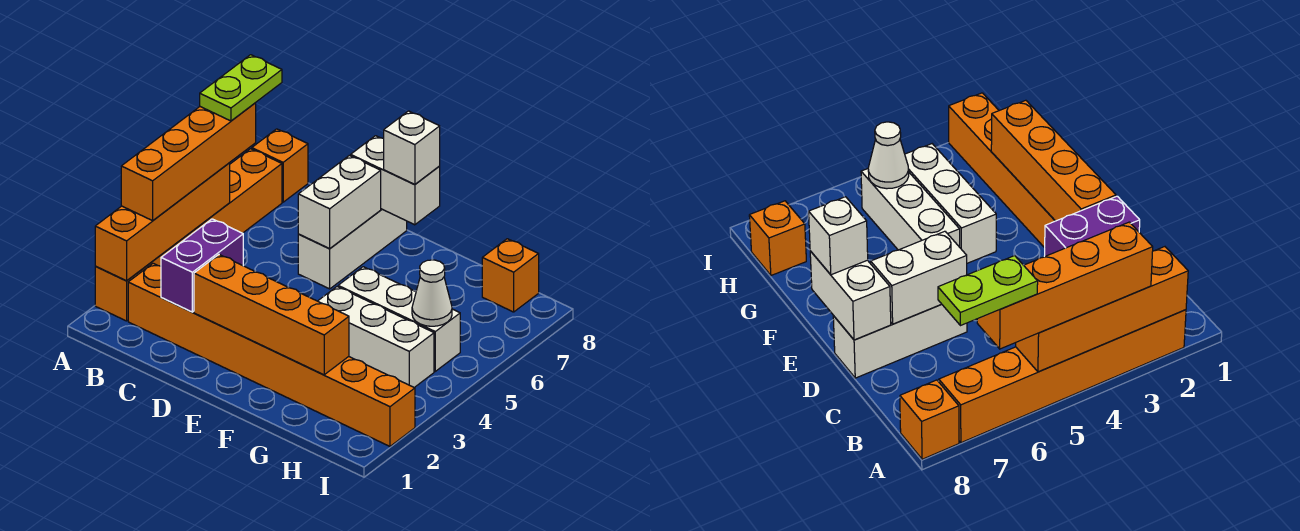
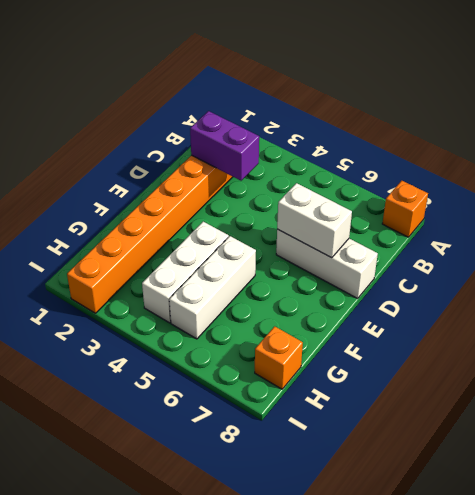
none -> orange brick A2:A7 level 1
none -> orange brick A2:A5 level 2
none -> orange brick D2:G2 level 2

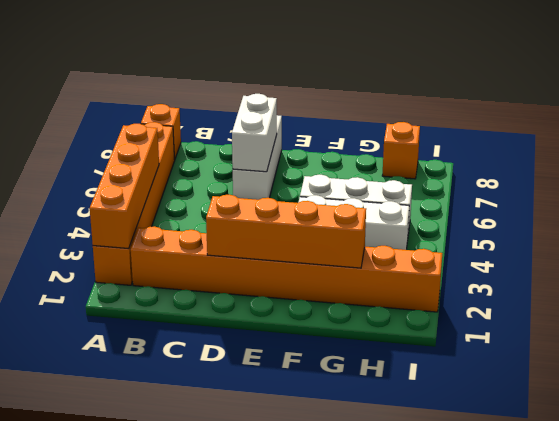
none -> purple brick C2:C3 level 2
none -> white brick D8:E8 level 2
none -> white cone H5 level 2

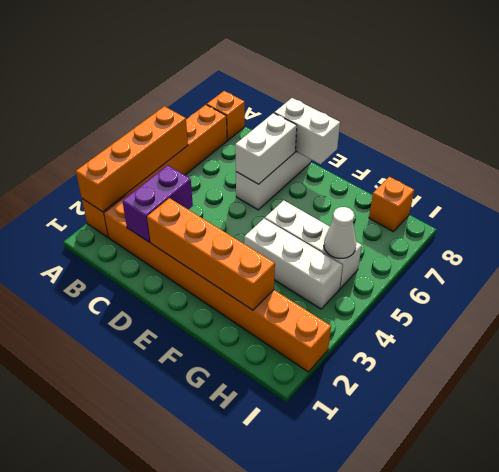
none -> orange brick A3:A6 level 3
none -> white brick E8 level 3
none -> lime plate A6:A7 level 4

